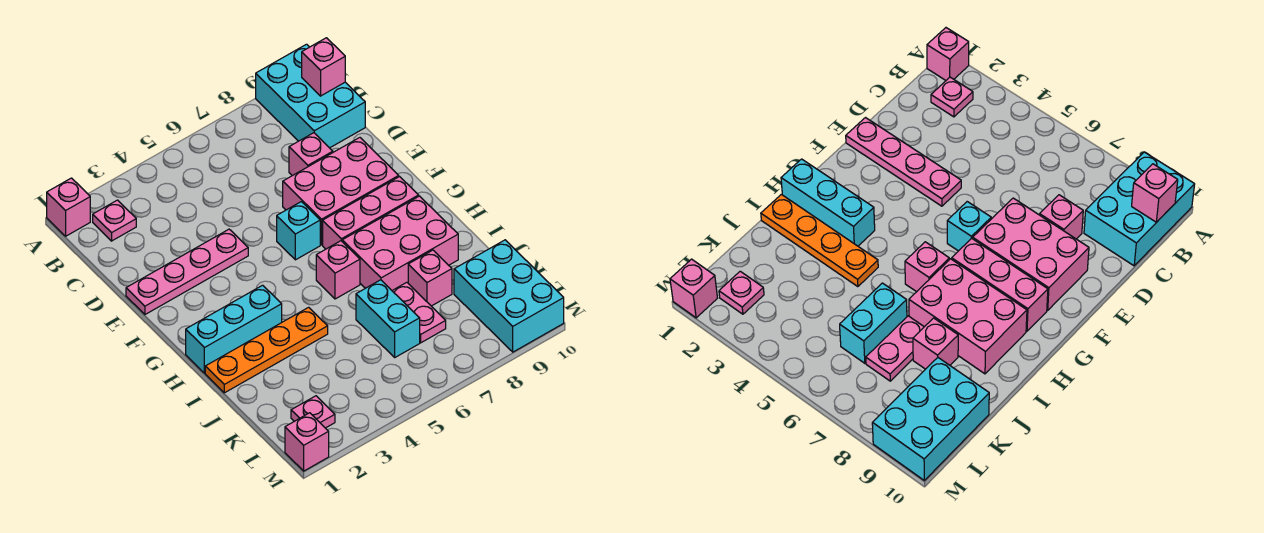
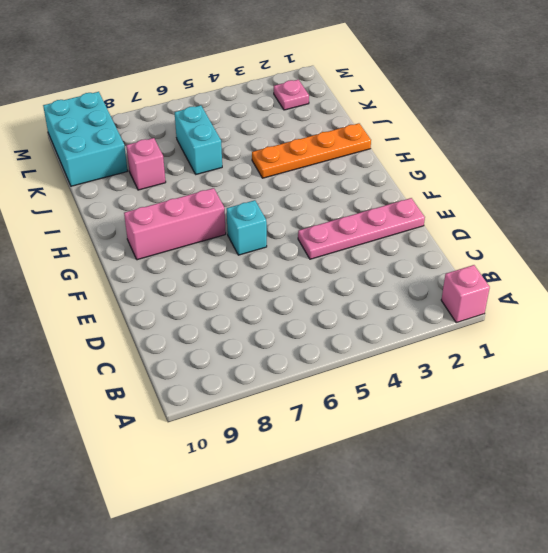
none -> cyan brick A9:C10 level 1
none -> pink plate B2 level 1
none -> pink brick D8 level 1

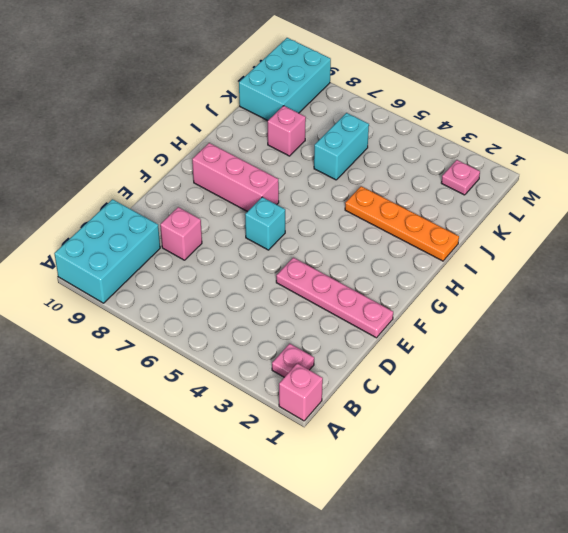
none -> pink brick E7:F9 level 1
none -> cyan brick H1:H3 level 1
none -> pink brick H6 level 1

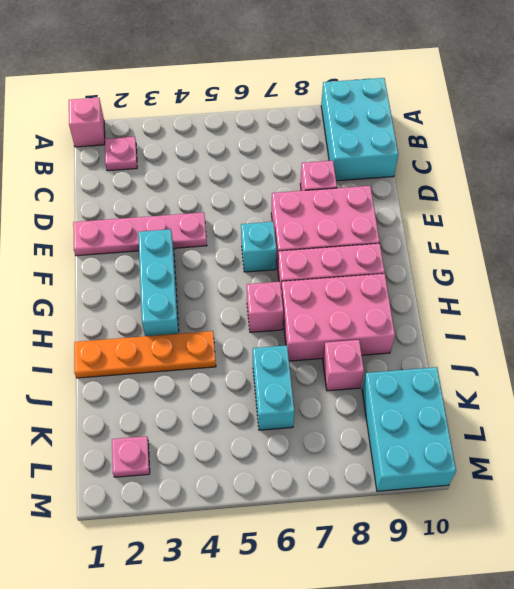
cyan brick F3:H3 level 1 -> cyan brick H1:H3 level 1
none -> pink plate J7:K7 level 1
none -> pink brick M1 level 1
none -> pink brick B10 level 2

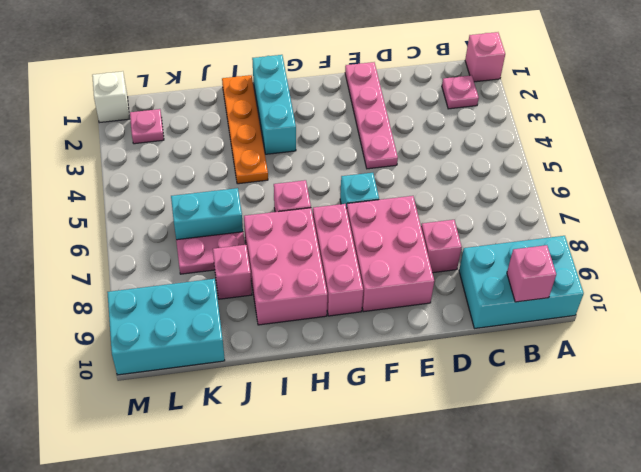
white brick M1 level 1 -> pink brick M1 level 1

